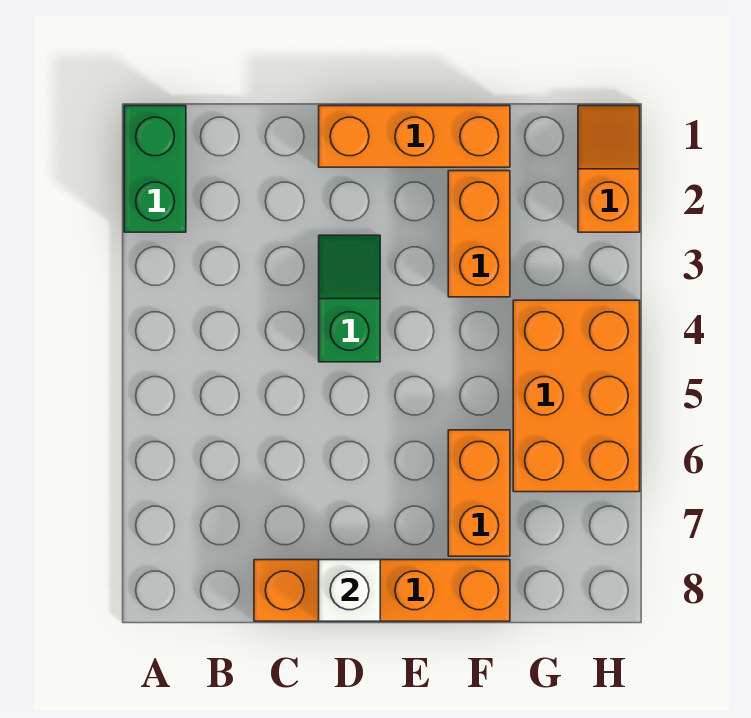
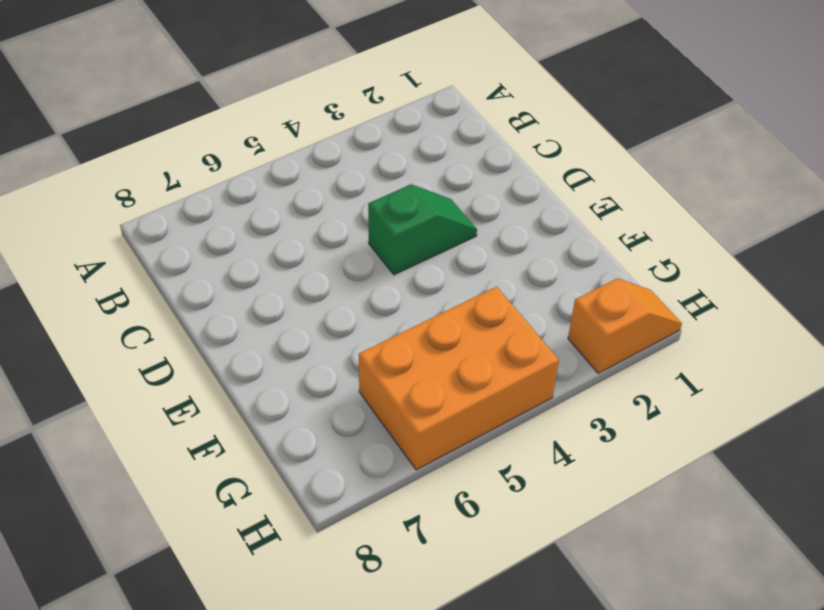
none -> green brick A1:A2 level 1
none -> orange brick C8:F8 level 1

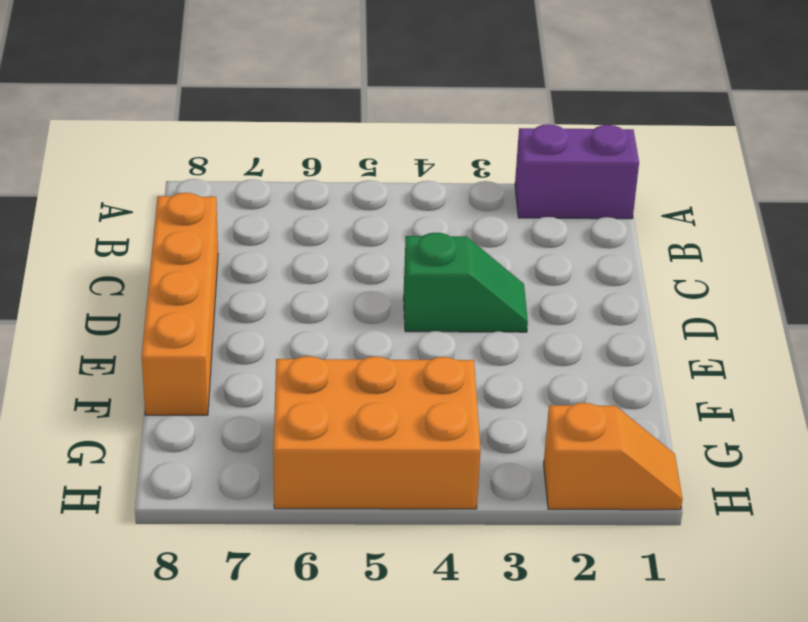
purple brick A1:A2 level 1 -> green brick A1:A2 level 1
none -> orange brick D1:F1 level 1
none -> orange brick F2:F3 level 1

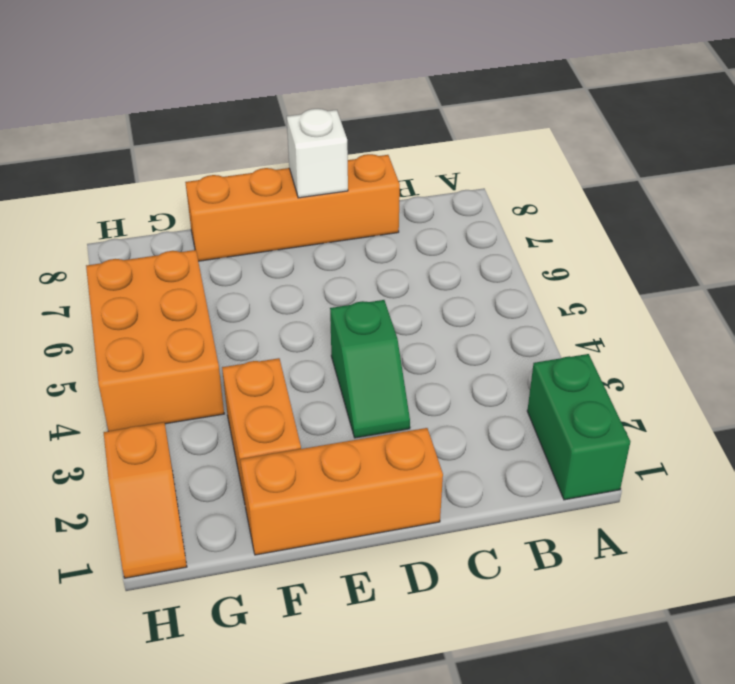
none -> orange brick F6:F7 level 1

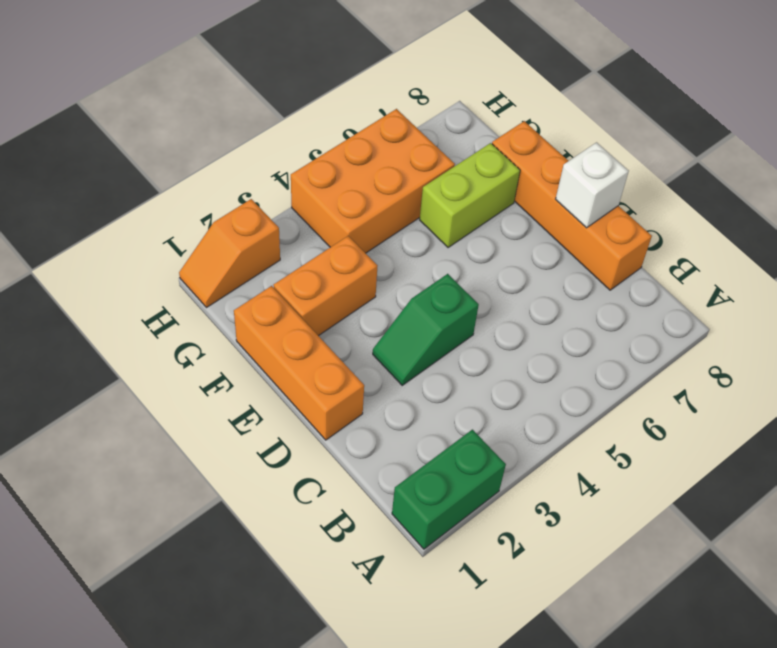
lime brick F6:F7 level 1 -> orange brick F6:F7 level 1

